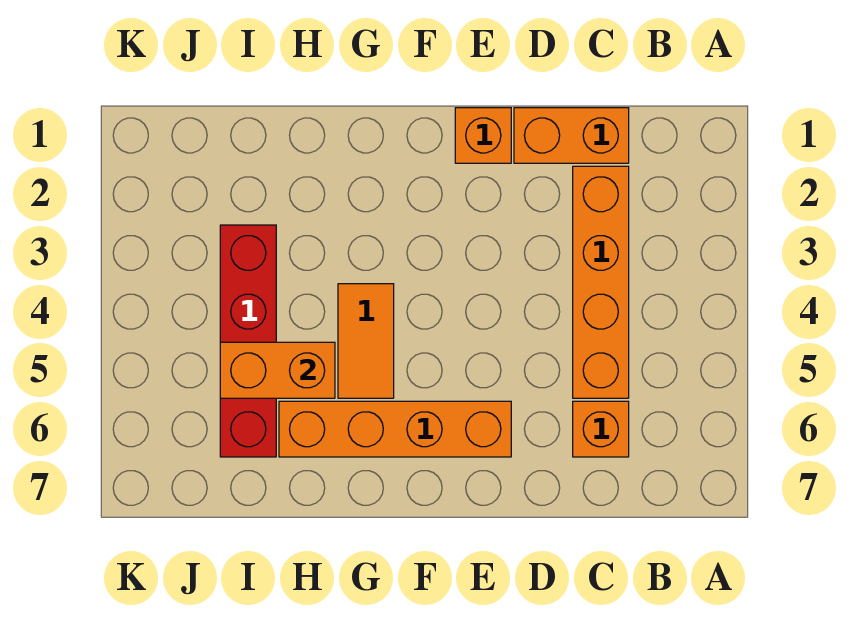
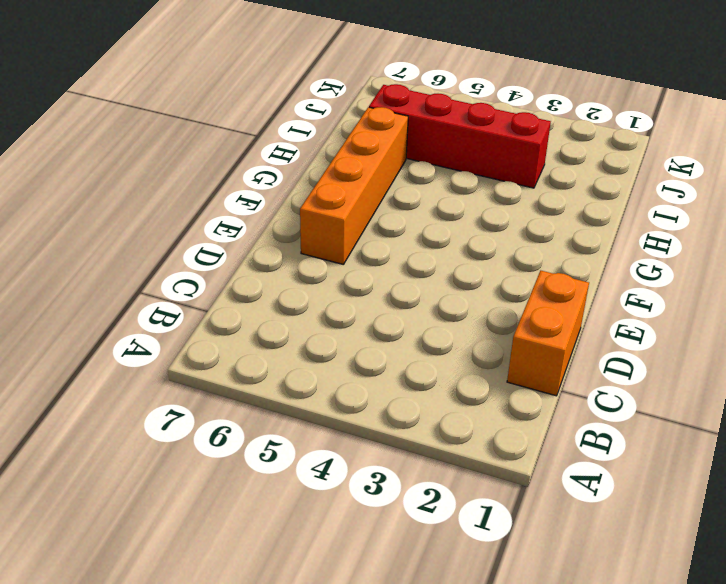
none -> orange brick C2:C5 level 1
none -> orange brick C6 level 1

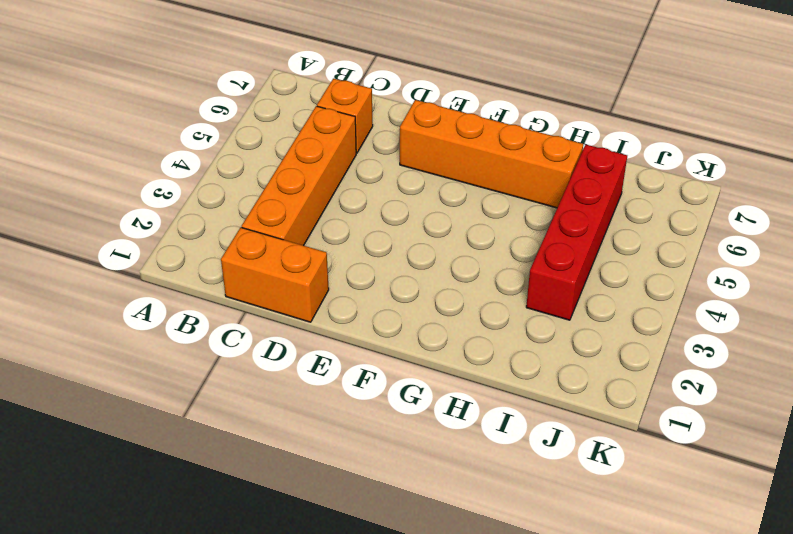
none -> orange brick E1 level 1
none -> orange tile G4:G5 level 1

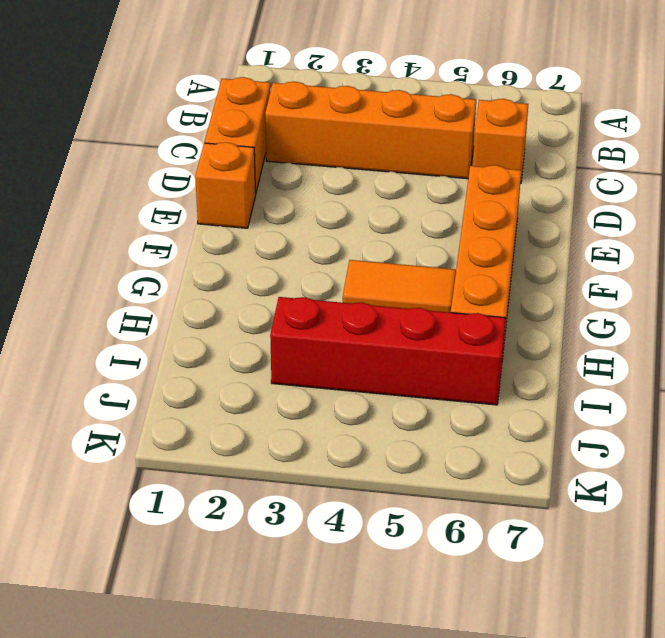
none -> orange brick H5:I5 level 2

